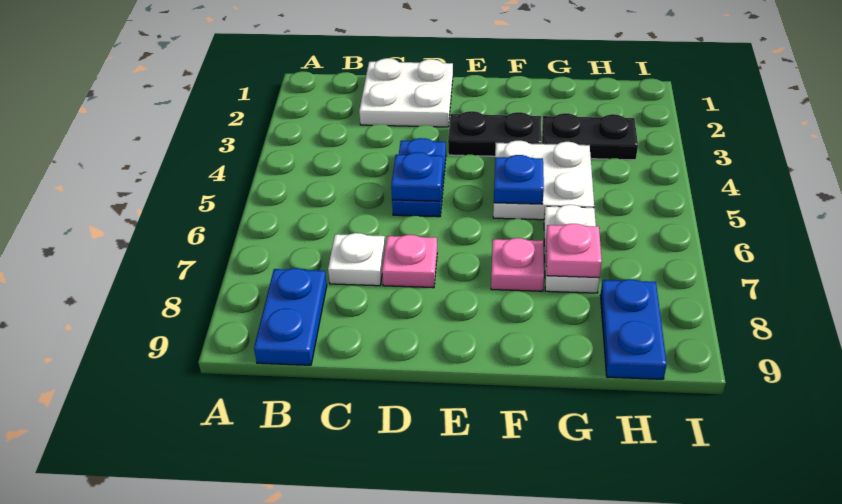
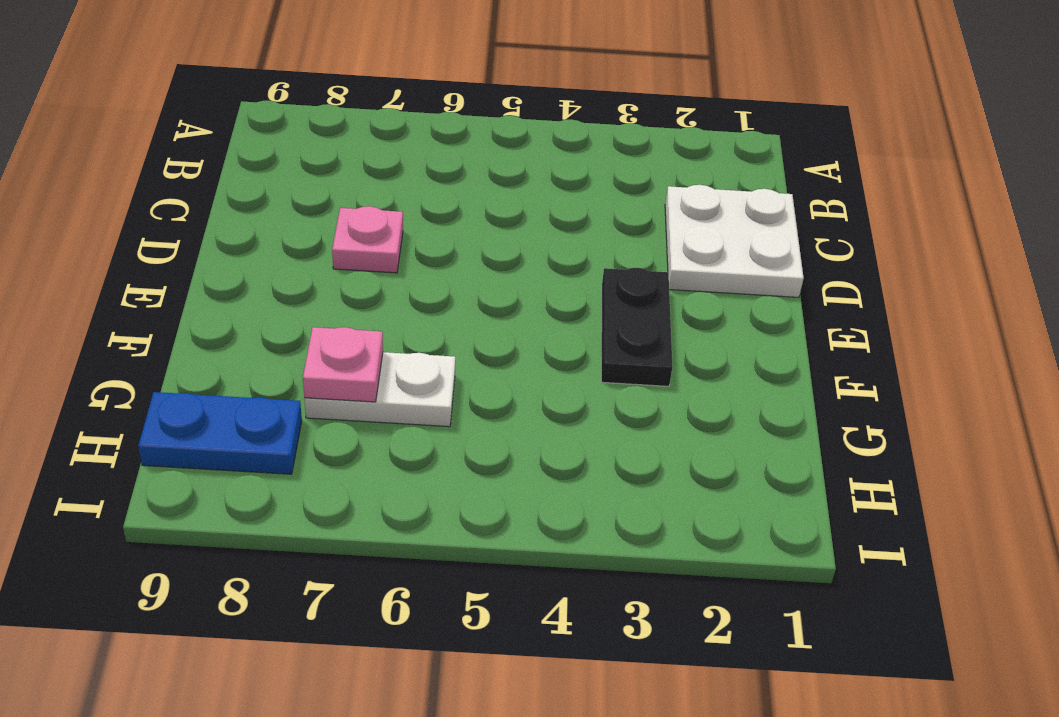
none -> blue plate B8:B9 level 1
none -> white plate C7 level 1
none -> blue plate D4:D5 level 1

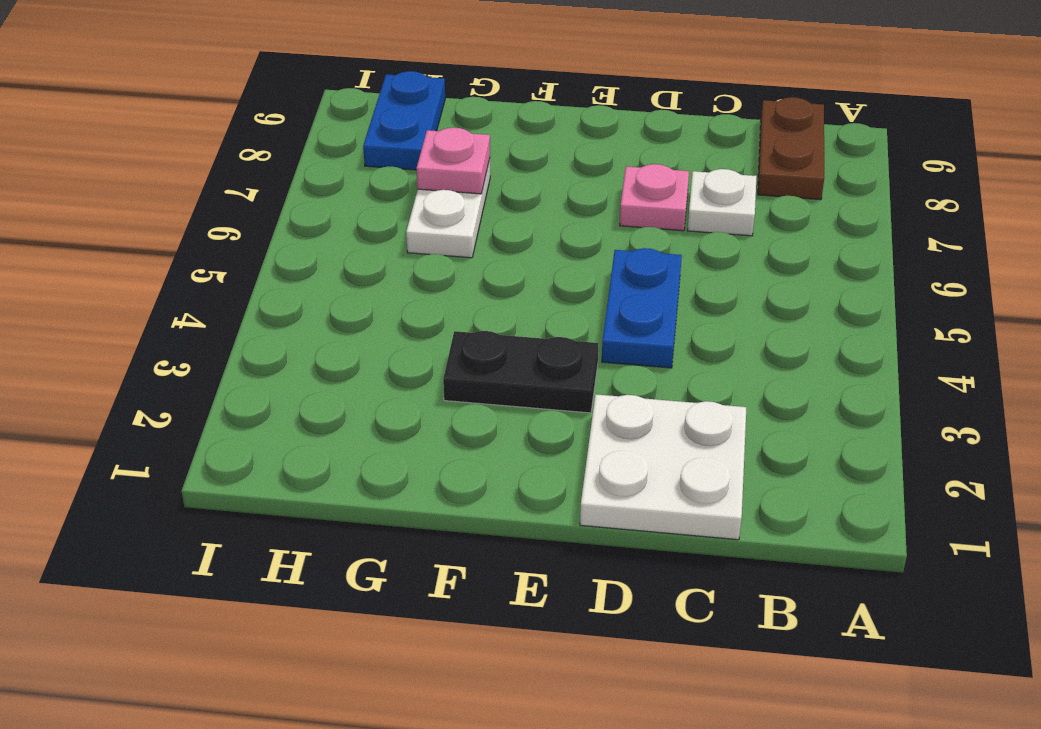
brown plate B8:B9 level 1 -> blue plate B8:B9 level 1
none -> white plate F4:G5 level 1
none -> pink plate F7 level 1
none -> black plate G3:H3 level 1

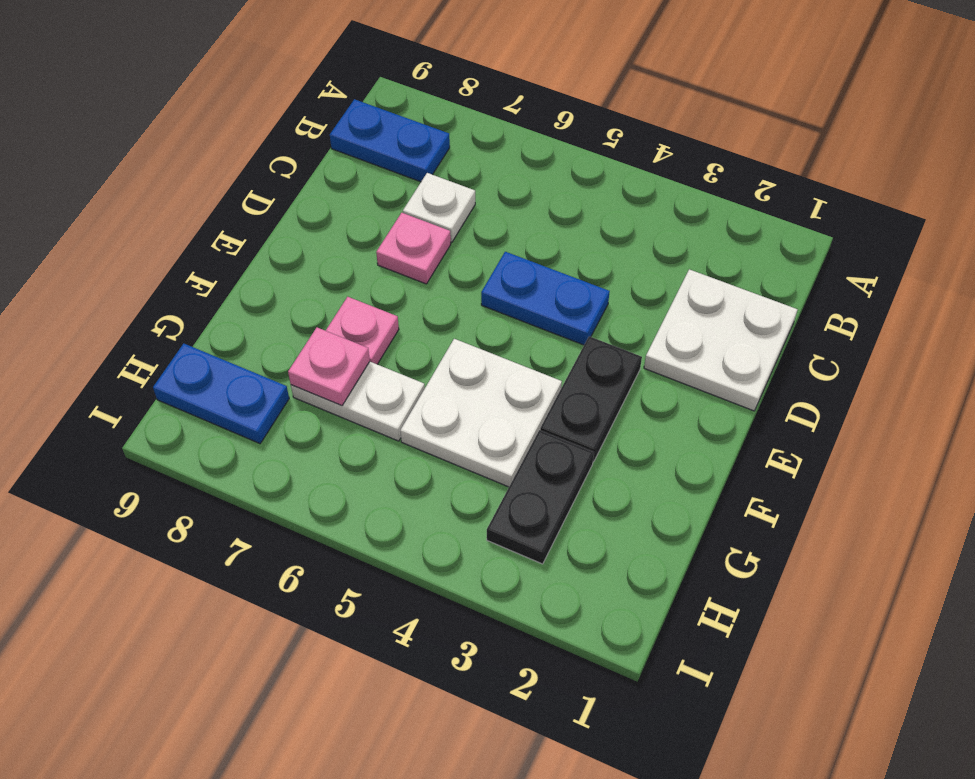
none -> blue plate D5 level 2
none -> blue plate F5 level 2

